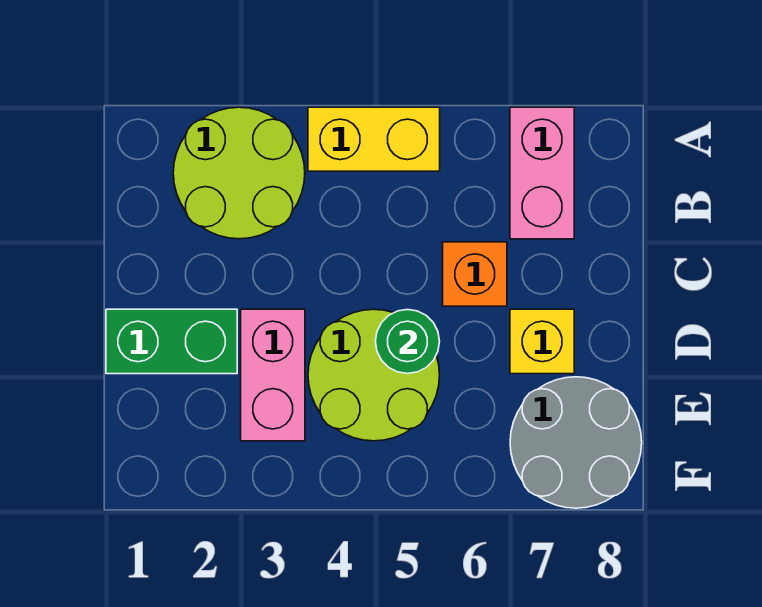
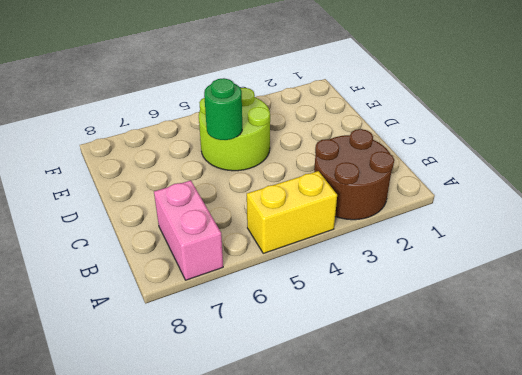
brown round brick A2:B3 level 1 -> lime round brick A2:B3 level 1
none -> orange brick C6 level 1
none -> green brick D1:D2 level 1

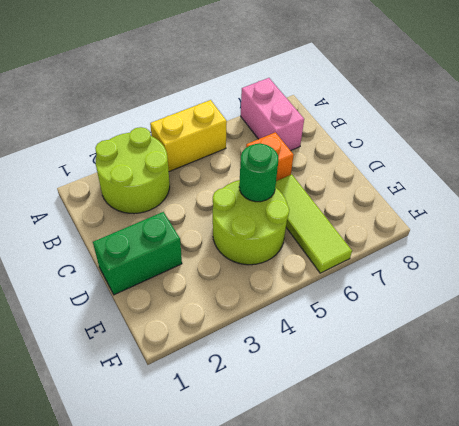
lime tile D6:F6 level 1 -> none
none -> pink brick D3:E3 level 1
none -> yellow brick D7 level 1

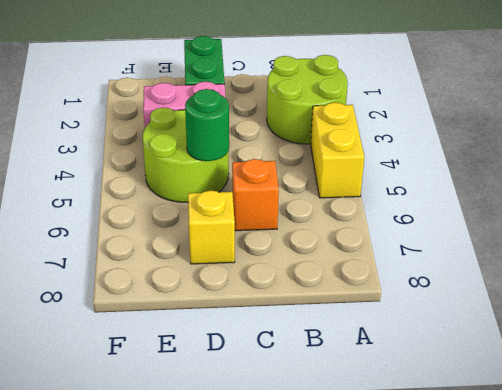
none -> pink brick A7:B7 level 1
none -> grey round brick E7:F8 level 1

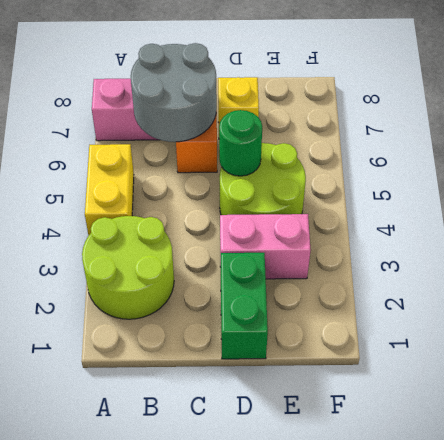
grey round brick B6:C7 level 2 -> grey round brick E7:F8 level 1

